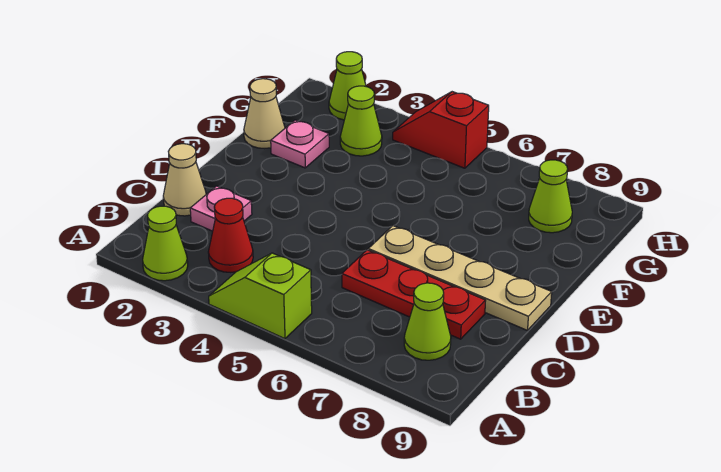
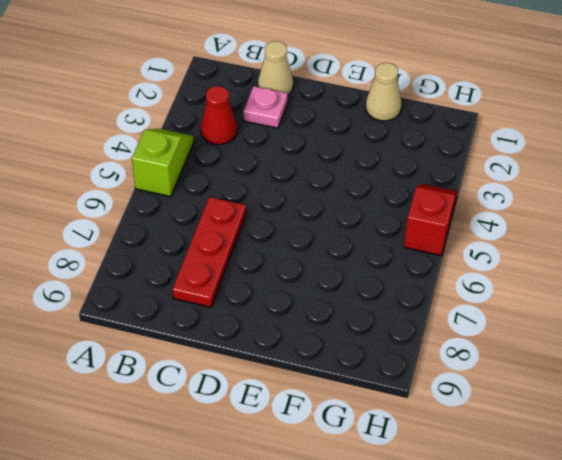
none -> lime cone A2 level 1
none -> lime cone B8 level 1
none -> tan plate D6:D9 level 1

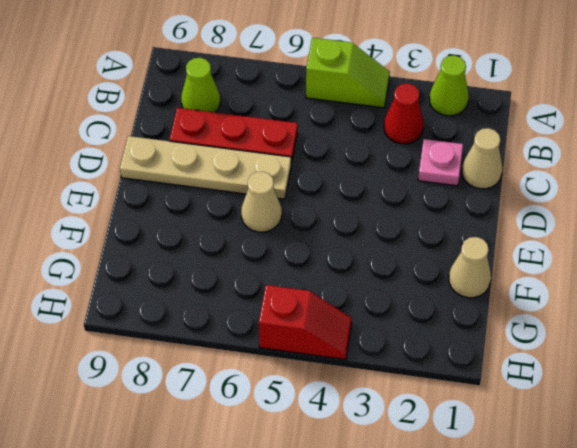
tan cone E6 level 1 -> none
none -> pink plate F2 level 1
none -> lime cone G3 level 1
none -> lime cone G8 level 1

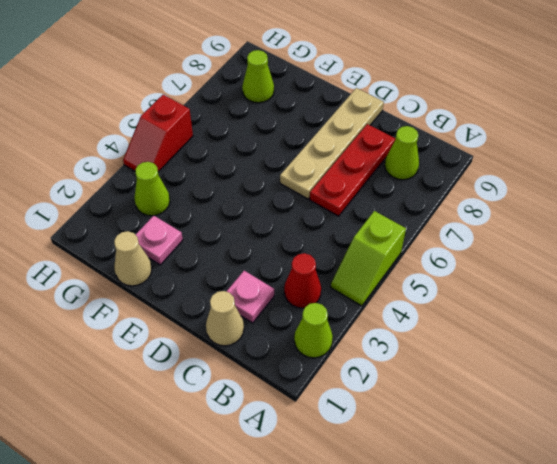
none -> lime cone H2 level 1

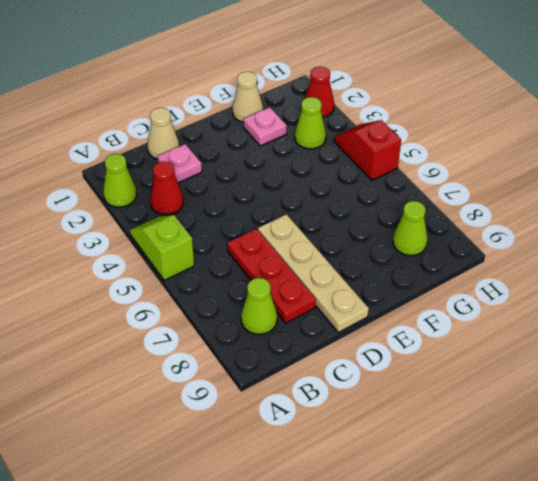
red cone H2 level 1 -> lime cone H2 level 1

